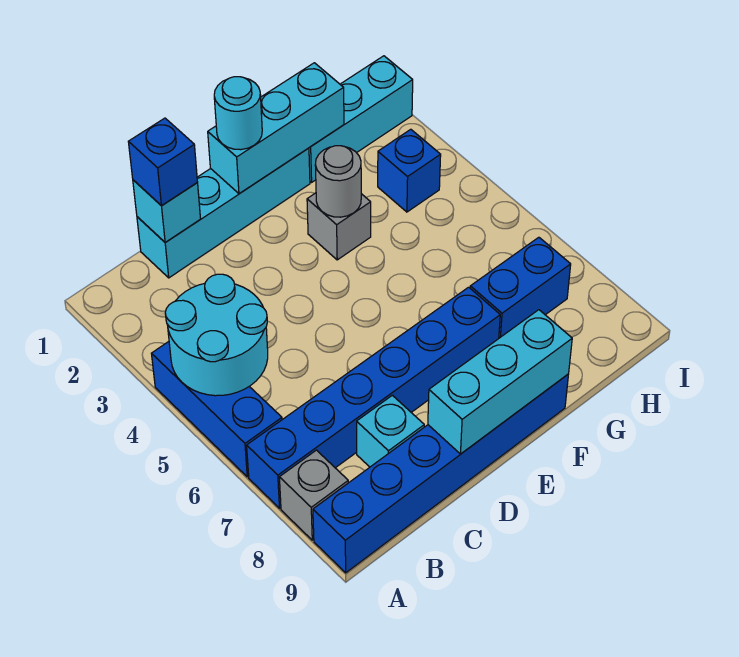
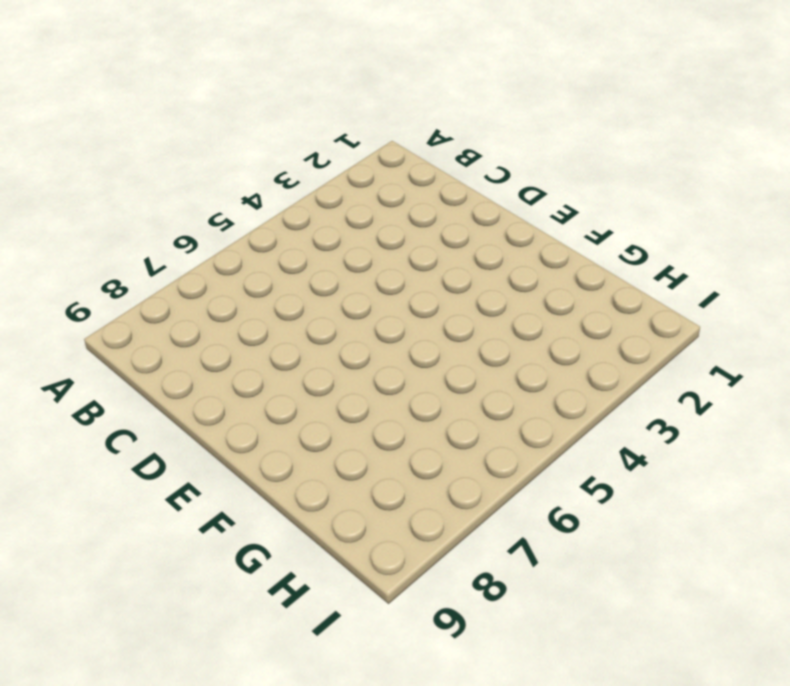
none -> blue brick A4:A6 level 1
none -> blue brick A7:F7 level 1
none -> grey brick A8 level 1

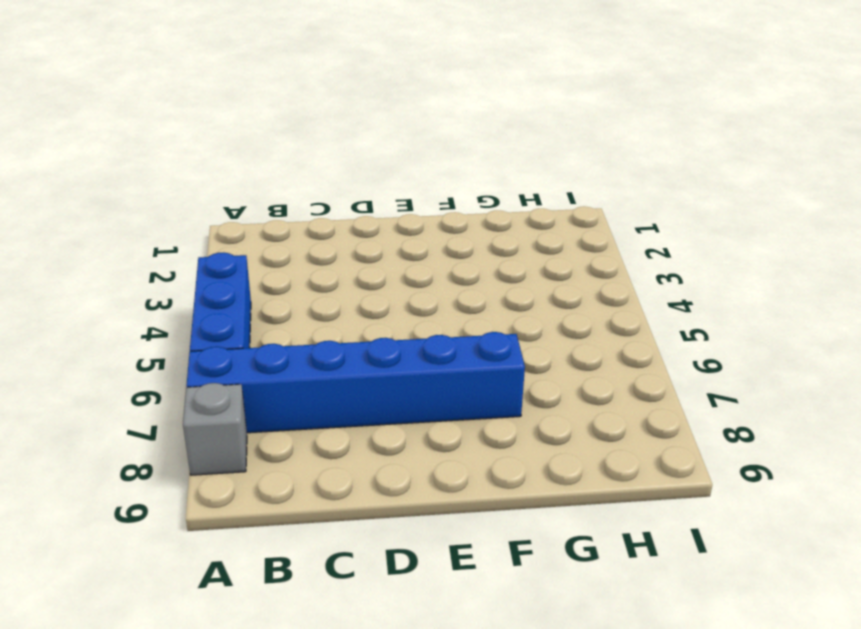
none -> blue brick A9:F9 level 1
none -> cyan brick C1:F1 level 1
none -> cyan brick C8 level 1

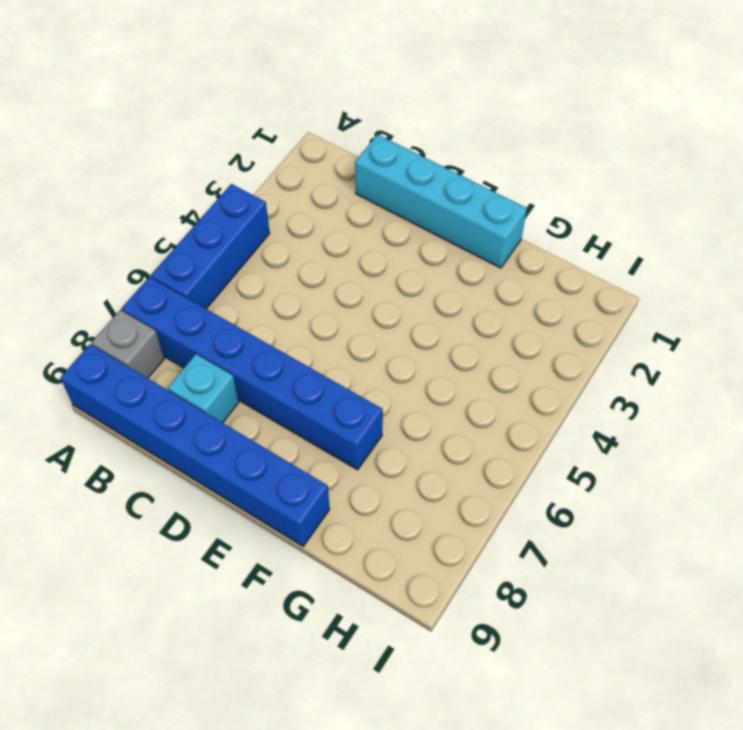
none -> grey brick F3 level 1
none -> cyan brick G1:I1 level 1
none -> blue brick G7:H7 level 1

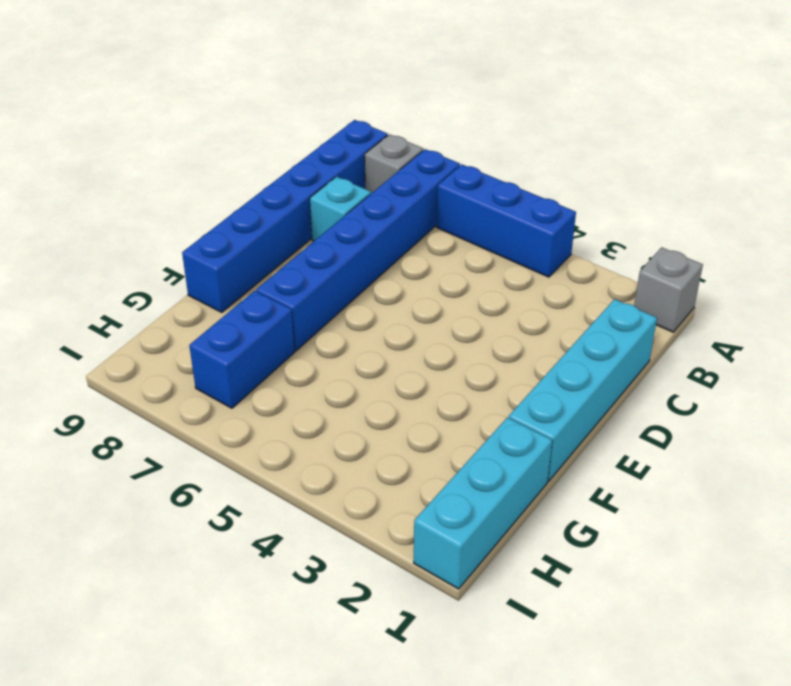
grey brick A1 level 1 -> grey brick F3 level 1
none -> blue brick H3 level 1
none -> cyan round brick A4:B5 level 2
none -> cyan brick C1 level 2

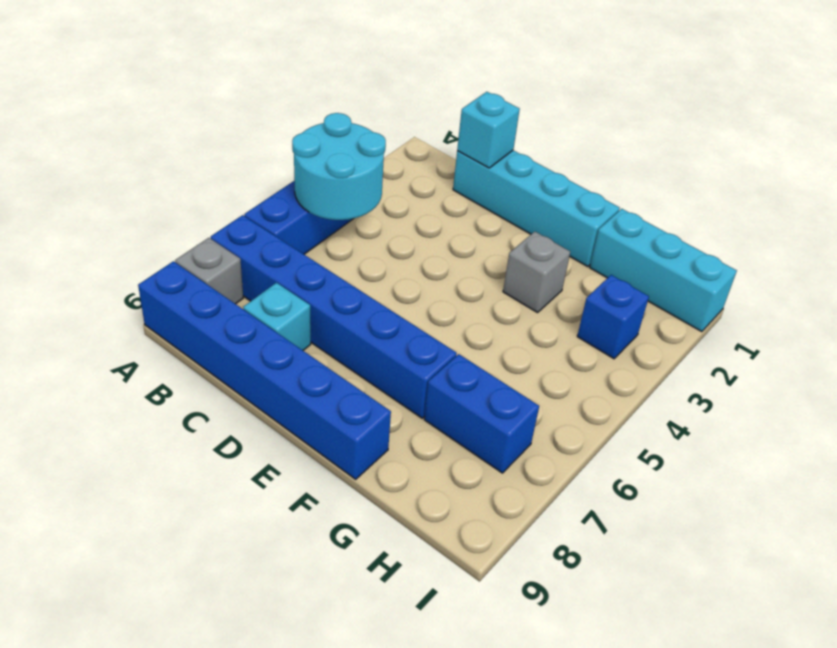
none -> cyan brick D9:F9 level 2
none -> cyan brick E1:G1 level 2
none -> grey round brick F3 level 2

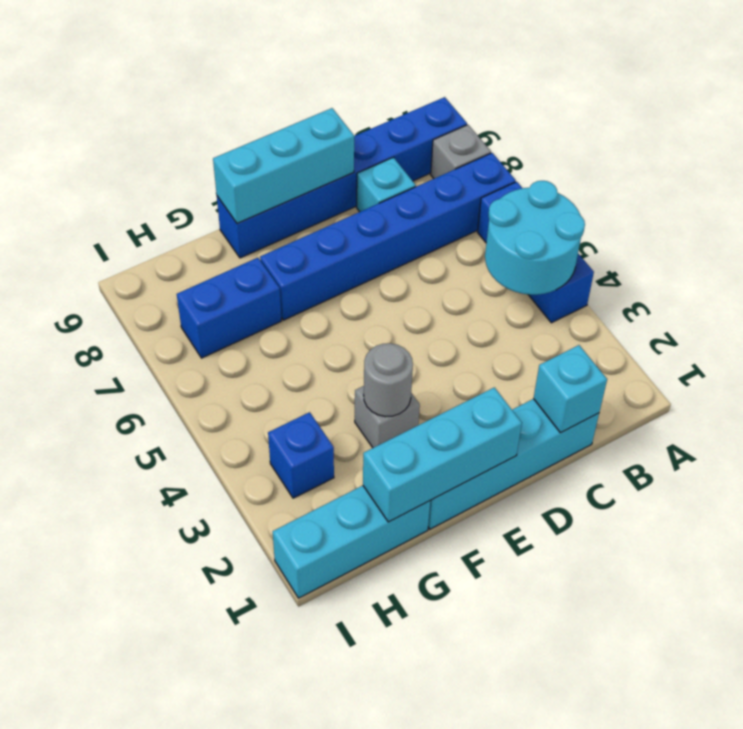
none -> blue brick C1 level 3
none -> cyan round brick E1 level 3

